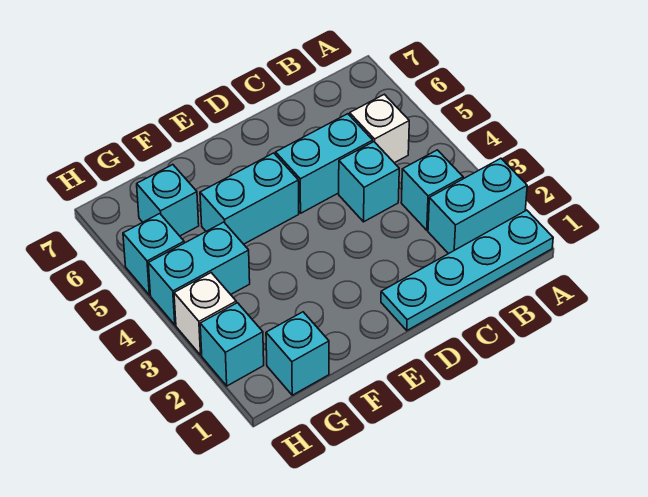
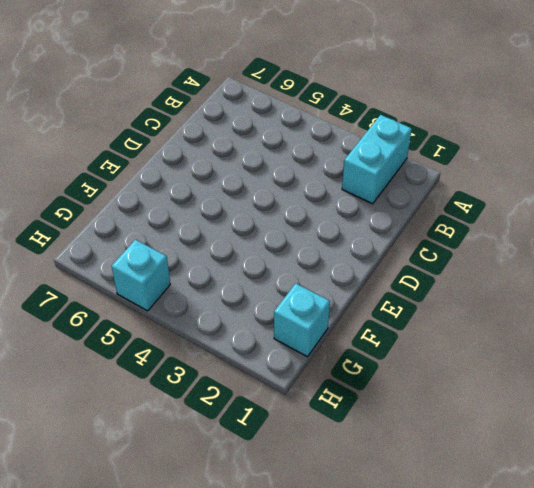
none -> cyan plate A1:D1 level 1
none -> cyan brick B3 level 1
none -> white brick B5 level 1

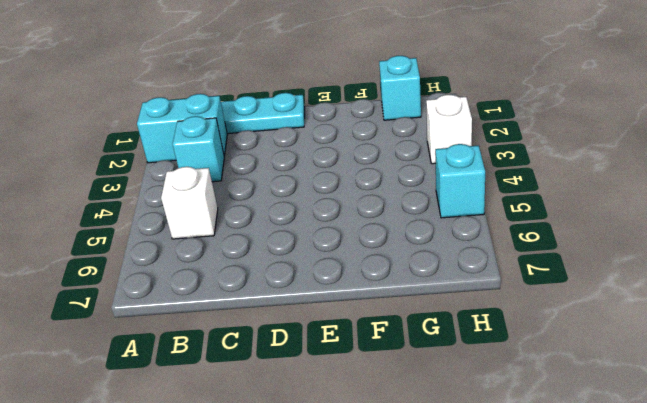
none -> cyan brick C4 level 1
none -> cyan brick C5:D5 level 1
none -> cyan brick E5:F5 level 1

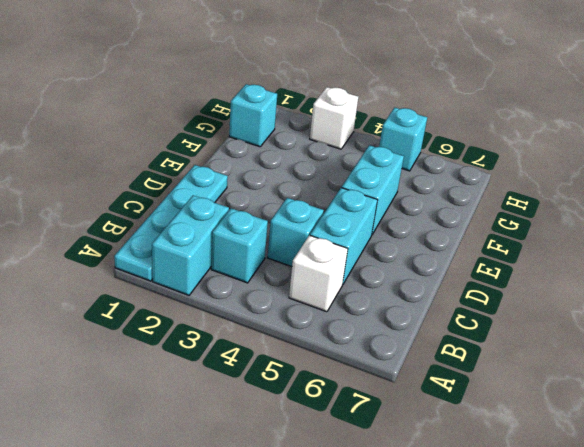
none -> cyan brick G4:H4 level 1
none -> cyan brick G6 level 1
none -> cyan brick H2 level 1

